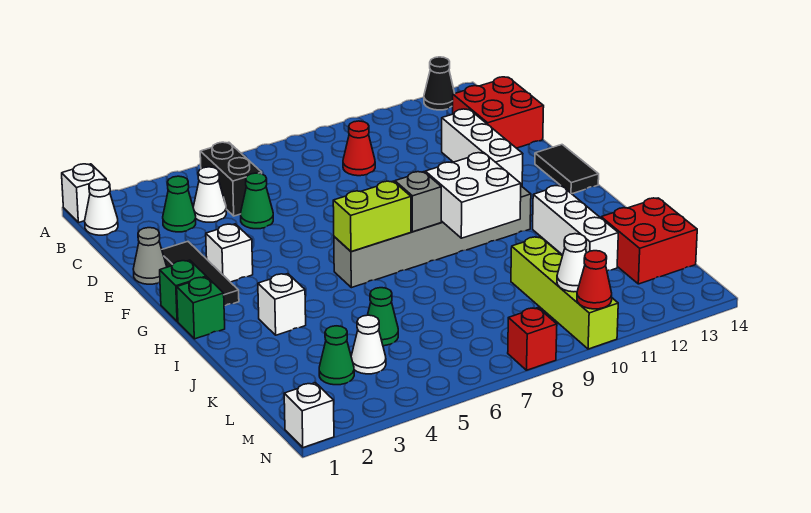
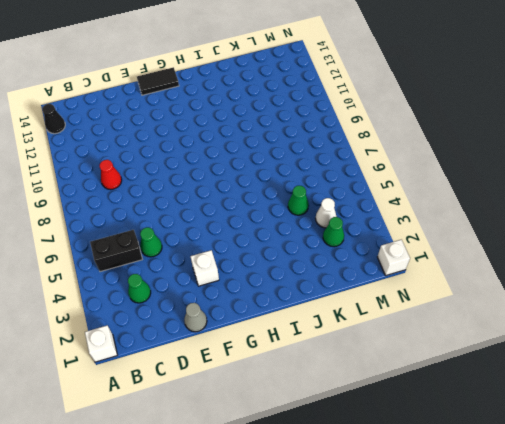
none -> white cone B1 level 1
none -> white cone C4 level 1
none -> red brick C13:D14 level 1
none -> white brick D12:F12 level 1

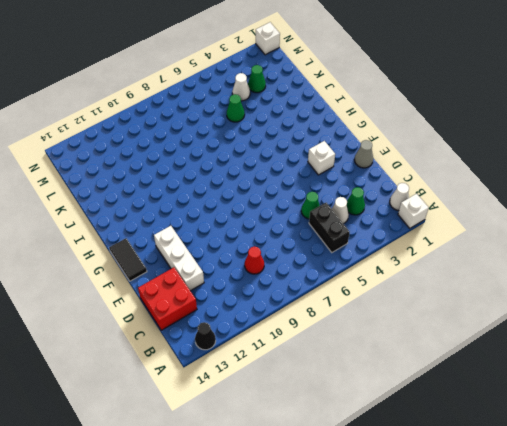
none -> black tile E2:G2 level 1
none -> green brick G1 level 1
none -> green brick H1 level 1
none -> grey brick H6:H11 level 1

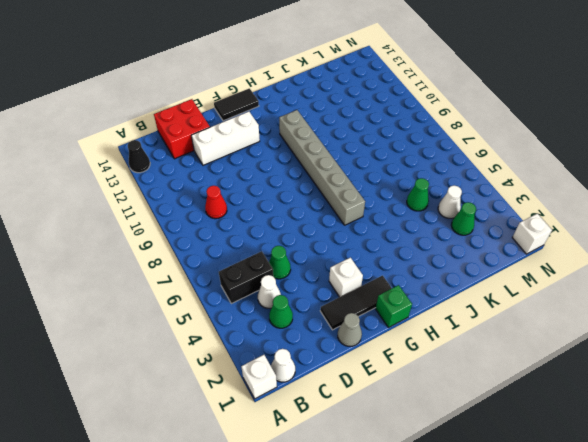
none -> green brick H1 level 1
none -> white brick I3 level 1
none -> white brick I12:K12 level 1
none -> lime brick K10:N10 level 1

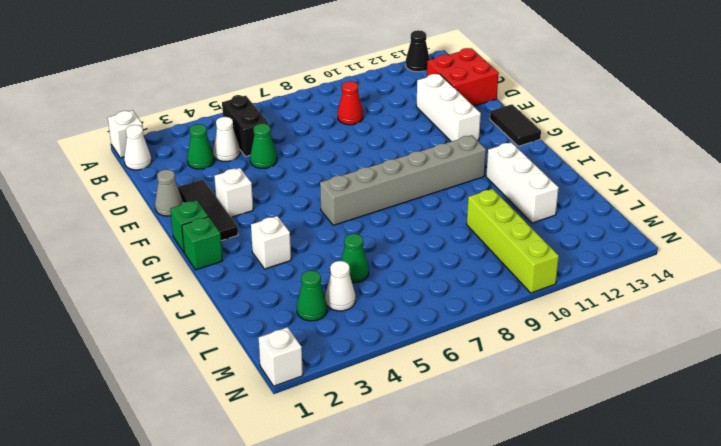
none -> red brick K13:L14 level 1
none -> red brick N8 level 1
none -> lime brick H6:H7 level 2
none -> grey brick H8 level 2

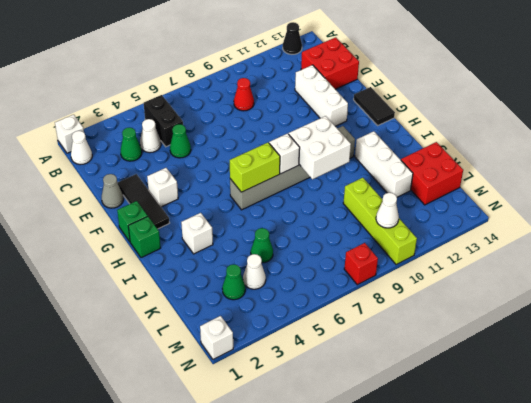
white brick H8 level 2 -> grey brick H8 level 2
none -> red cone N10 level 2

